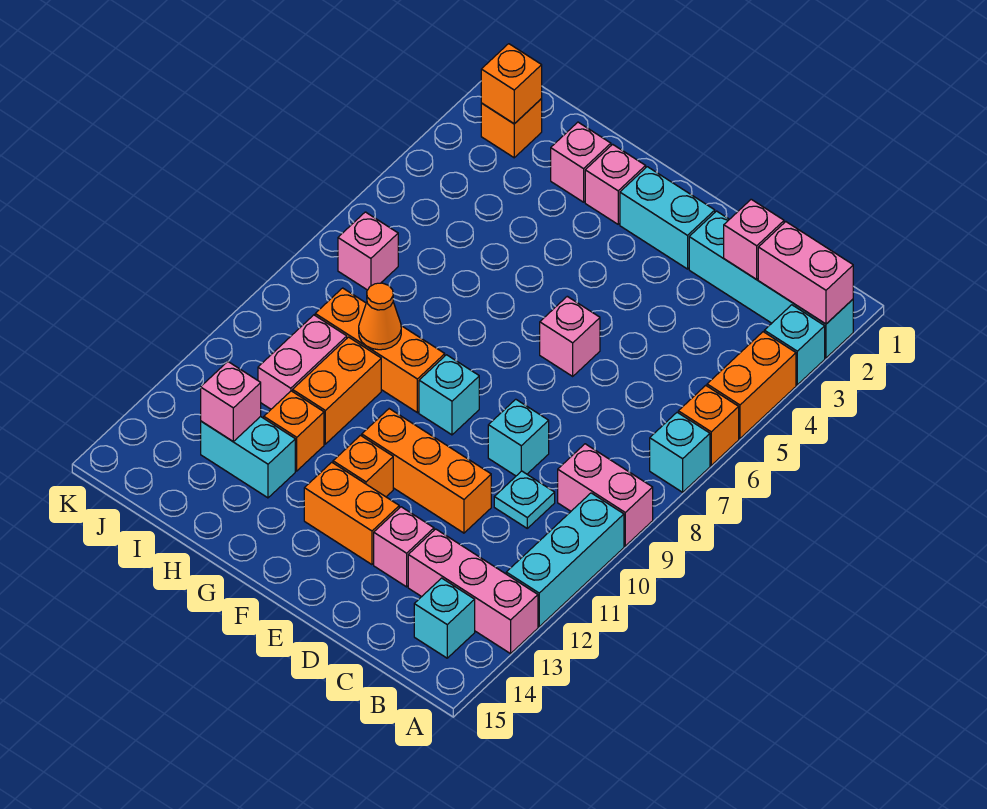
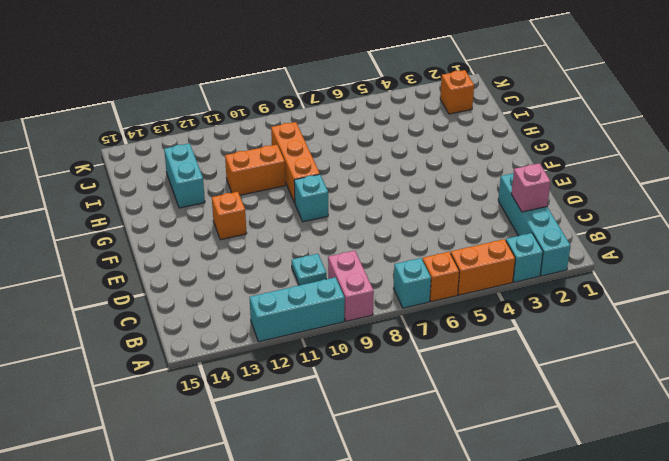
none -> pink brick A13:C13 level 1
none -> cyan brick B14 level 1
none -> cyan brick D9 level 1
none -> orange brick D11:F11 level 1

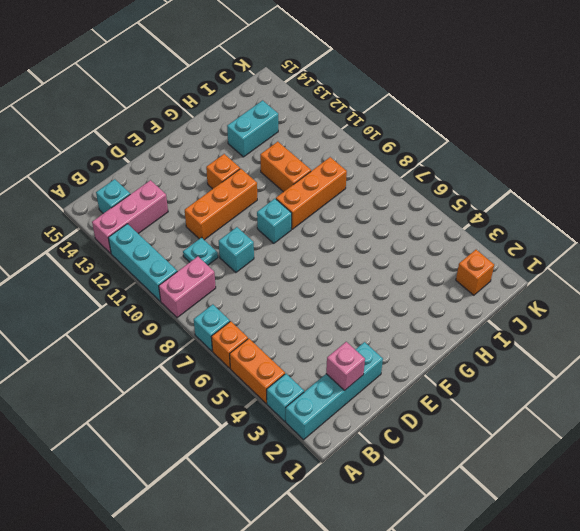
none -> pink brick D13 level 1
none -> cyan brick E2:F2 level 1
none -> pink brick E6 level 1
none -> orange brick E13:F13 level 1

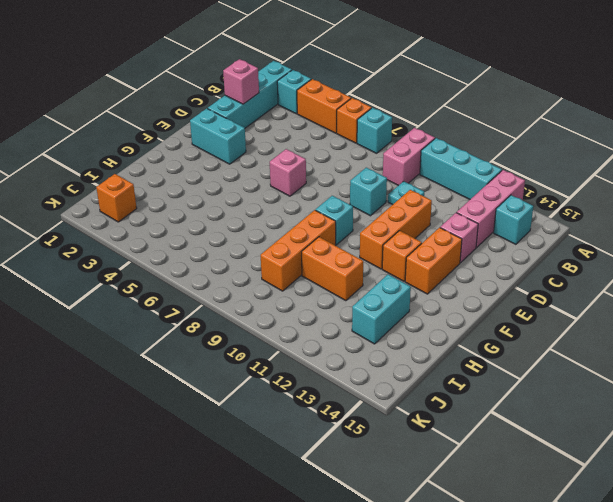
cyan brick E2:E3 level 1 -> cyan brick E2:F2 level 1
none -> pink brick G2 level 1
none -> pink brick H2 level 1
none -> orange brick H12 level 1
none -> pink brick I10:I11 level 1

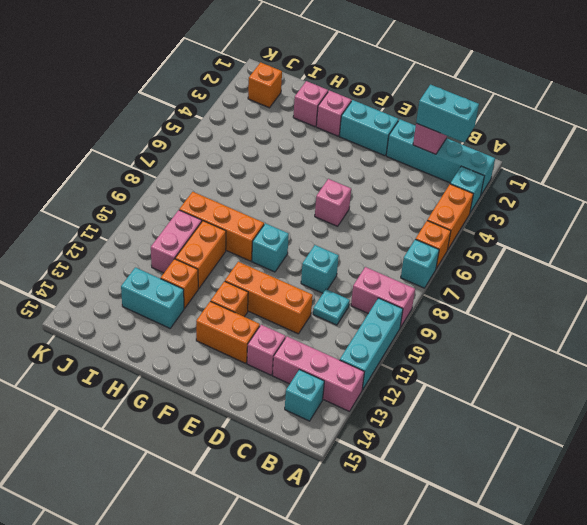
cyan brick B2:C2 level 3 -> none
none -> pink brick J7 level 1
none -> pink brick A2:B2 level 2
none -> orange cone H9 level 2
none -> pink brick I13 level 2

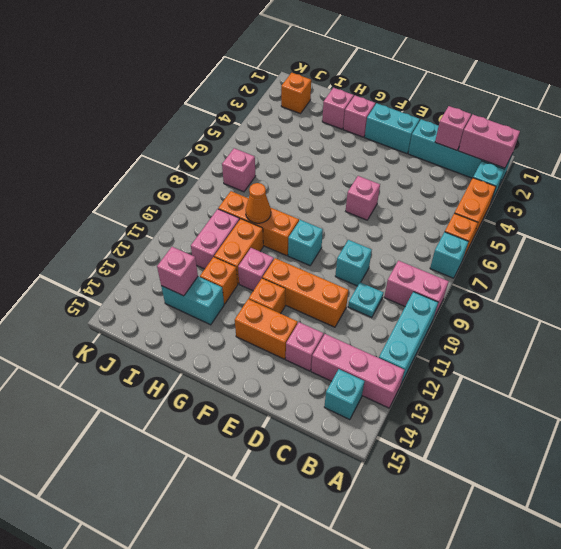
pink brick G11 level 1 -> none
none -> orange brick J2 level 2

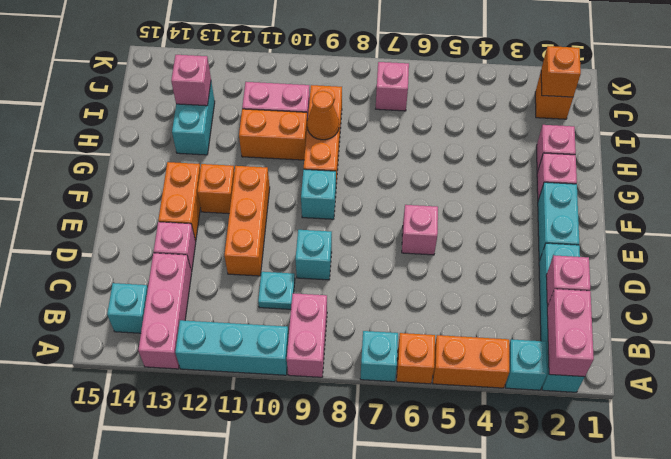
none -> orange brick H12 level 1

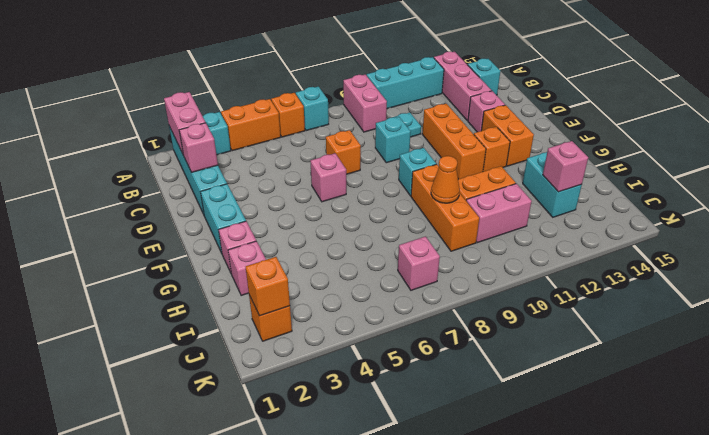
orange brick D7 level 1 -> orange brick H12 level 1

